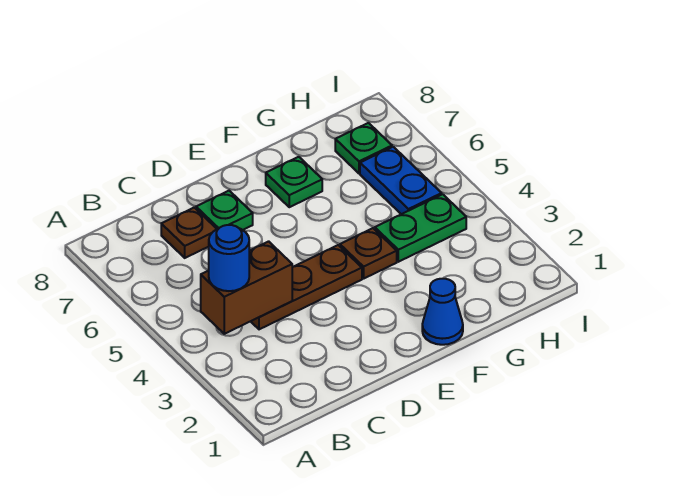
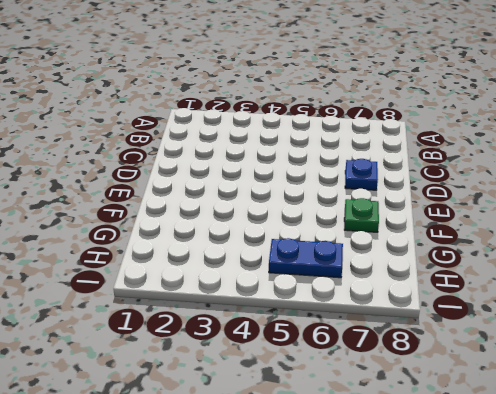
blue plate D7 level 1 -> green plate D7 level 1
none -> brown plate C4:E4 level 1
none -> brown plate C7 level 1

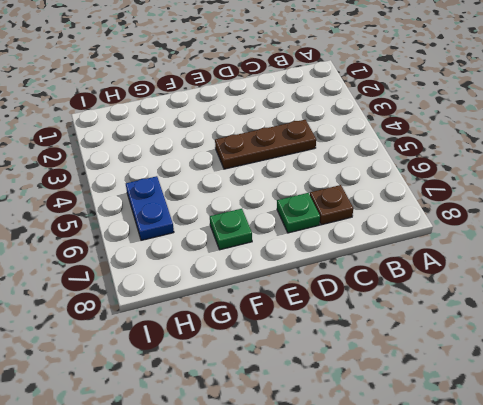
none -> blue cone F1 level 1
none -> brown plate F4 level 1

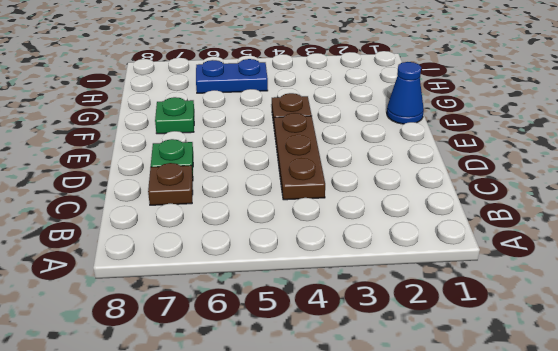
none -> green plate G4:H4 level 1
none -> green plate H7 level 1

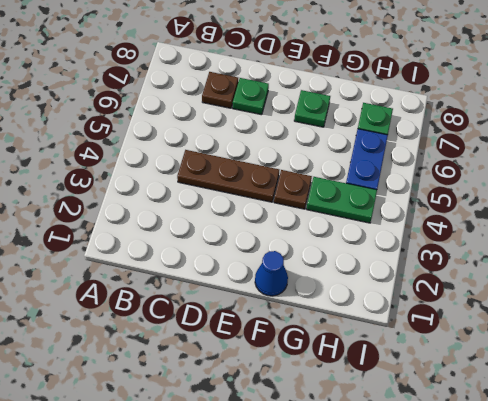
none -> brown brick B4:C4 level 2
none -> blue round brick B4 level 3

